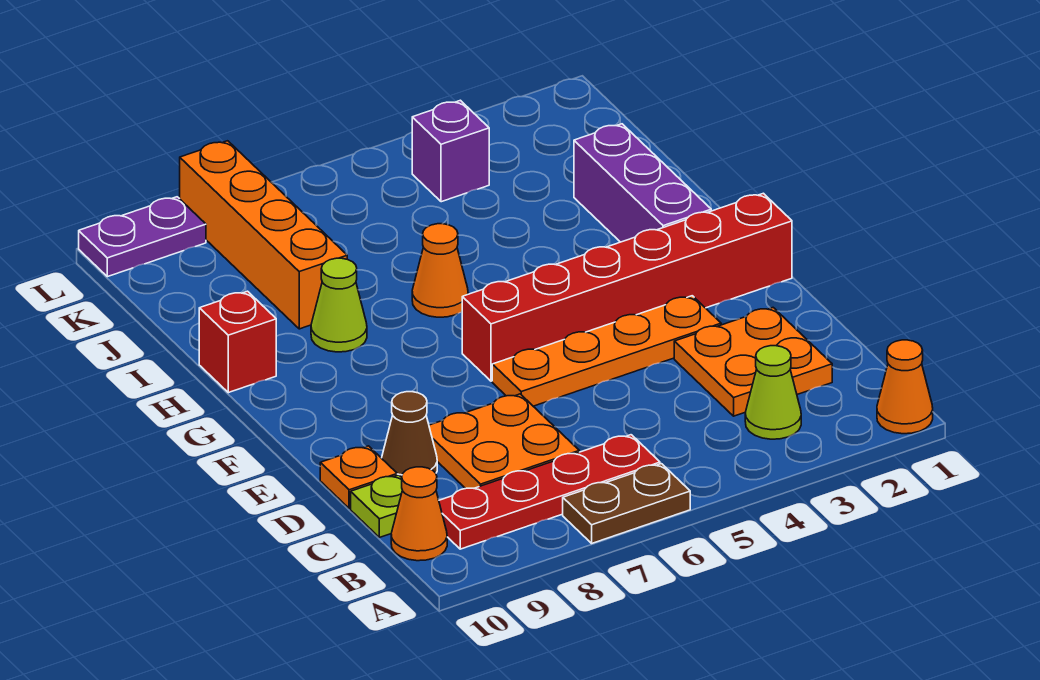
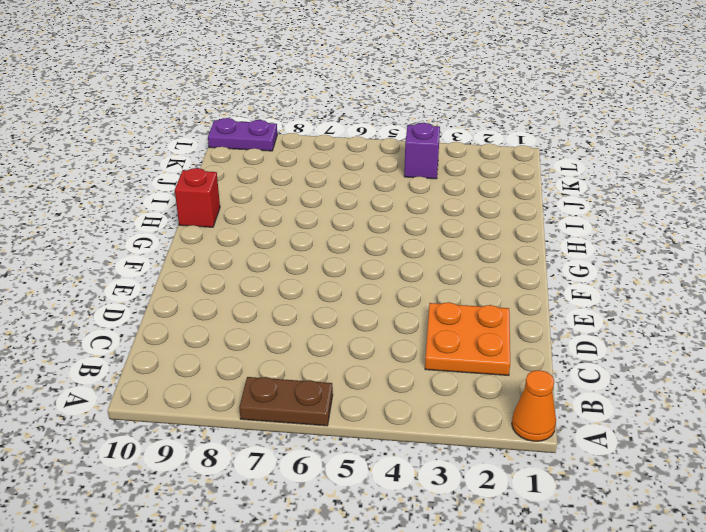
none -> lime cone B3 level 1
none -> red plate B6:B9 level 1
none -> orange cone B10 level 1

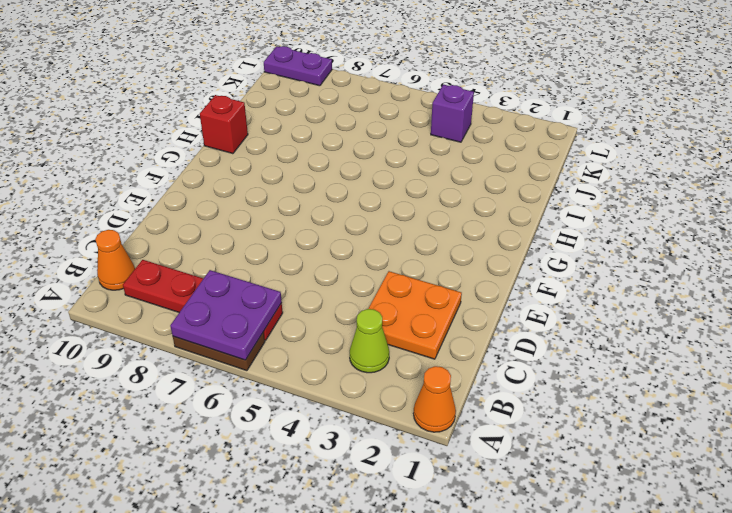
purple plate A6:B7 level 2 -> none
none -> orange plate C7:D8 level 1
none -> lime plate C10 level 1
none -> brown cone D9 level 1

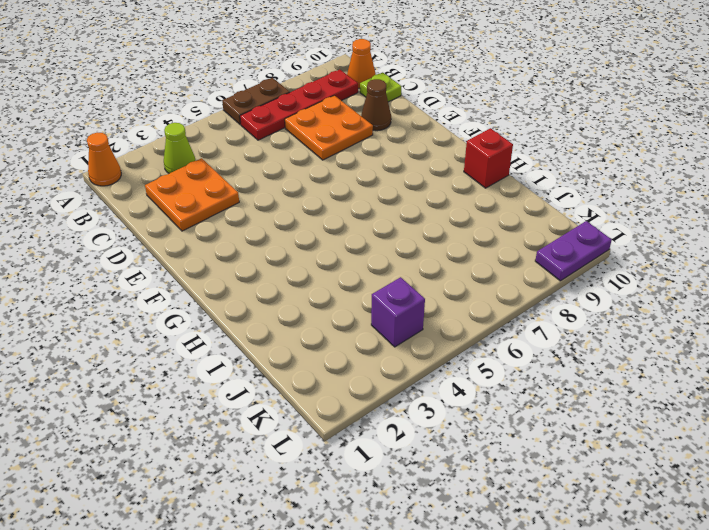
none -> orange plate D10 level 1
none -> orange plate E3:E6 level 1
none -> red brick F1:F6 level 1

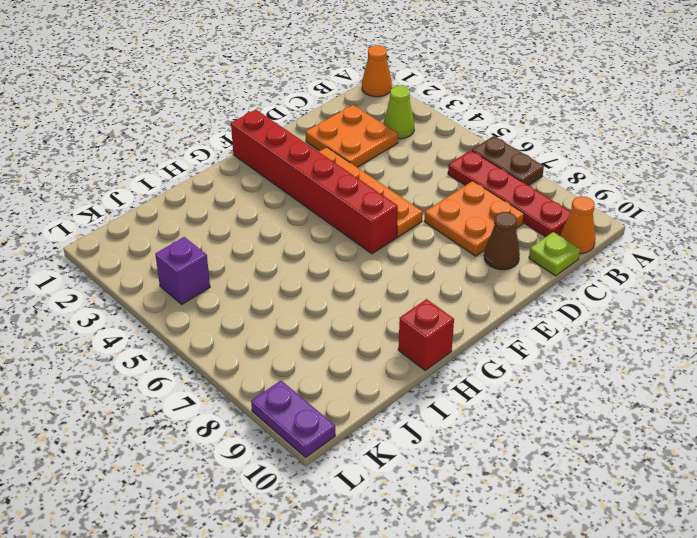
none -> orange plate D10 level 1
none -> purple brick G2:I2 level 1
none -> orange cone H6 level 1

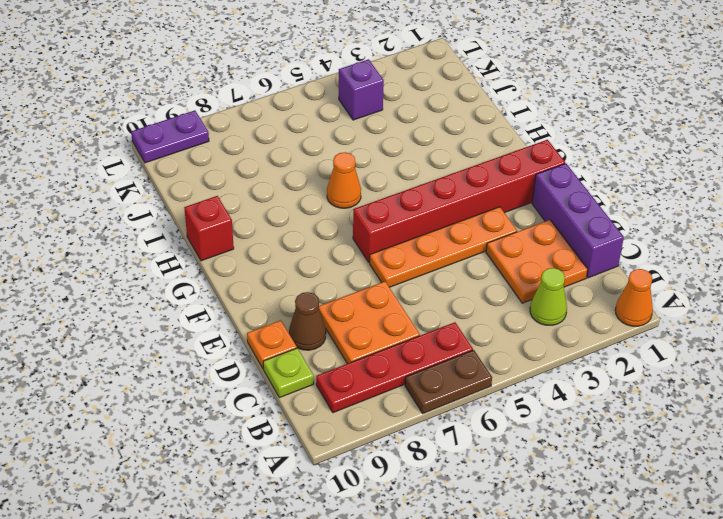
purple brick C1:E1 level 1 -> purple brick G2:I2 level 1
none -> orange cone B10 level 1
none -> lime cone H8 level 1
none -> orange brick I8:L8 level 1

